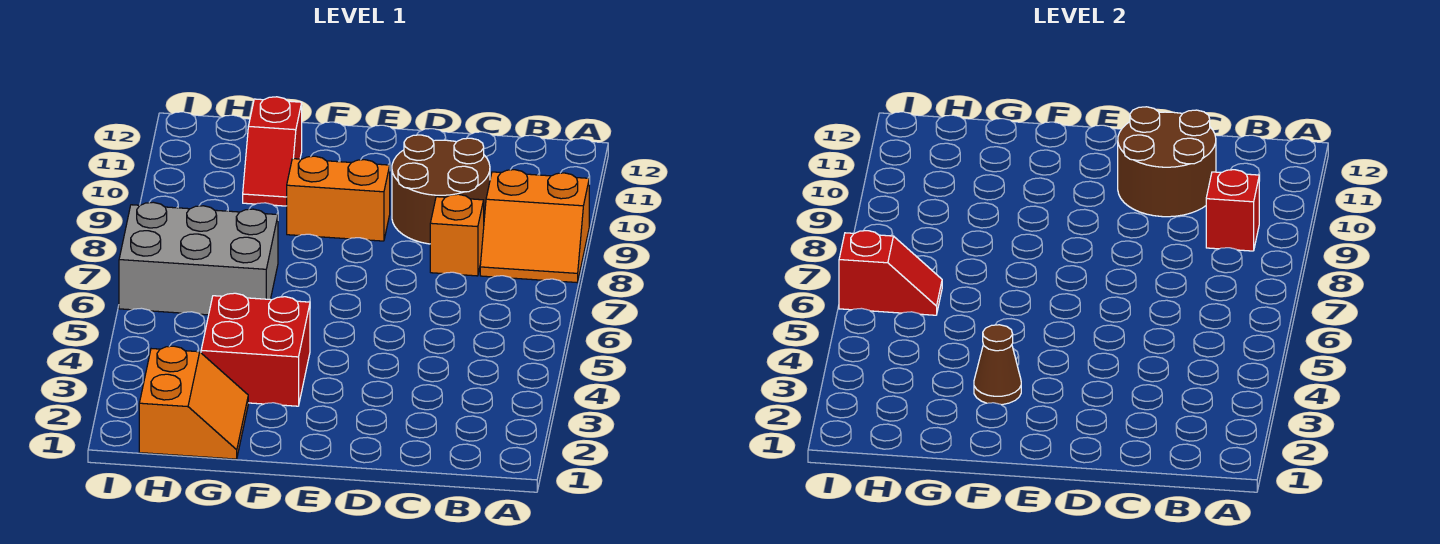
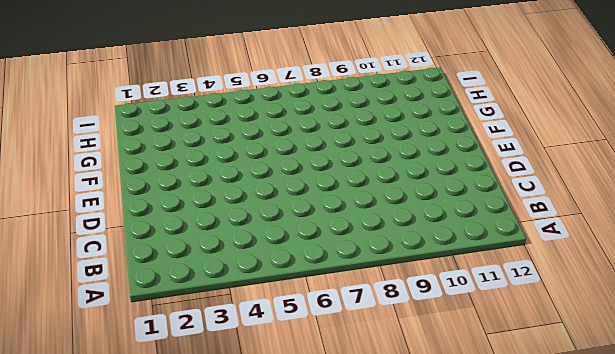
none -> orange slope A8:B9 level 1 top 9
none -> orange brick C8 level 1
none -> brown round brick C9:D10 level 1

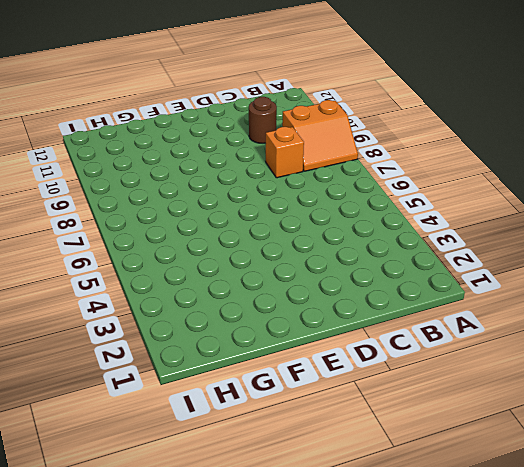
brown round brick C10 level 1 -> brown round brick C9:D10 level 1
none -> orange brick E9:F9 level 1
none -> red brick F3:G4 level 1
none -> orange slope G1:H2 level 1 top H

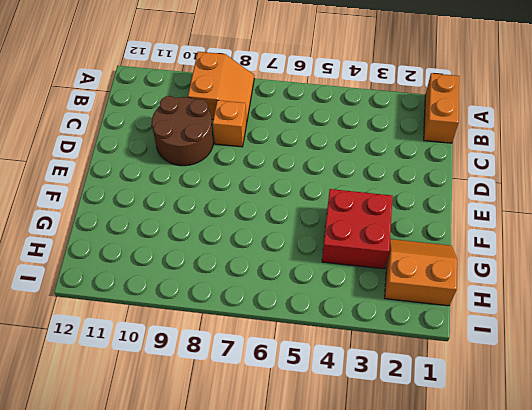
orange brick A1:B1 level 1 -> orange brick E9:F9 level 1
none -> grey brick G6:I7 level 1
none -> red slope G10:G11 level 1 top 11
none -> red brick B9 level 2

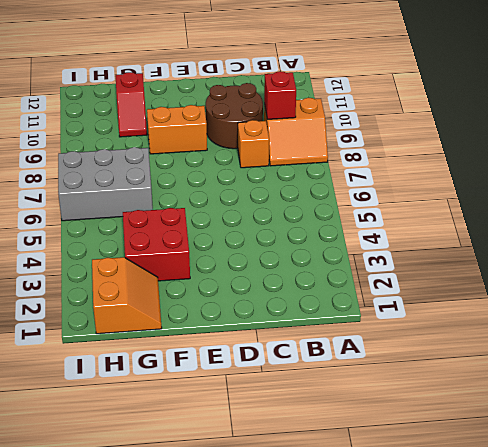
none -> brown round brick C10:D11 level 2
none -> brown cone F3 level 2
none -> red slope H6:I6 level 2 top I

